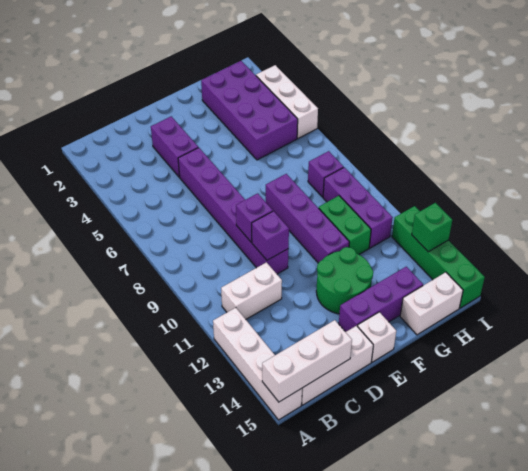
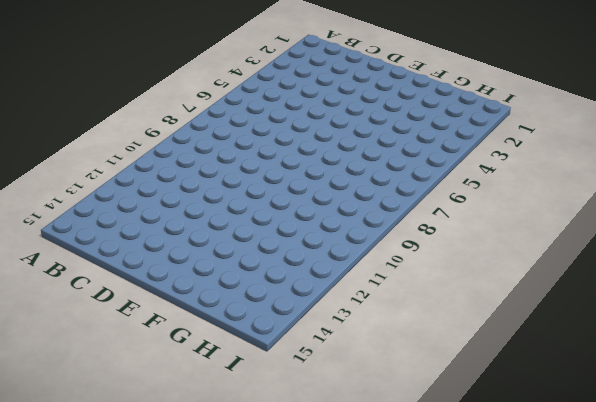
none -> white brick A12:A15 level 1
none -> white brick B11:C11 level 1
none -> white brick B15:D15 level 1

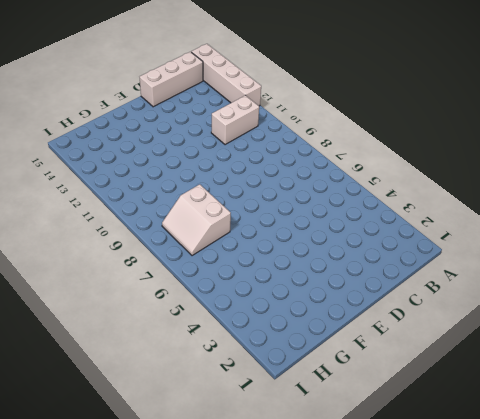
white slope G7:H8 level 1 top G -> purple brick H8 level 1
none -> purple brick D3:D4 level 1
none -> purple brick D5:D10 level 1
none -> green round brick E12:F13 level 1

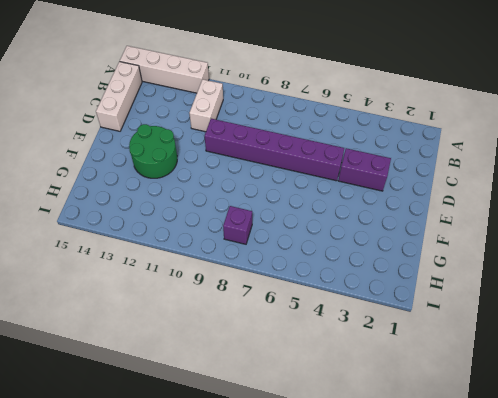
none -> purple brick E14:G14 level 1
none -> white brick E15 level 1
none -> purple brick F8:F11 level 1

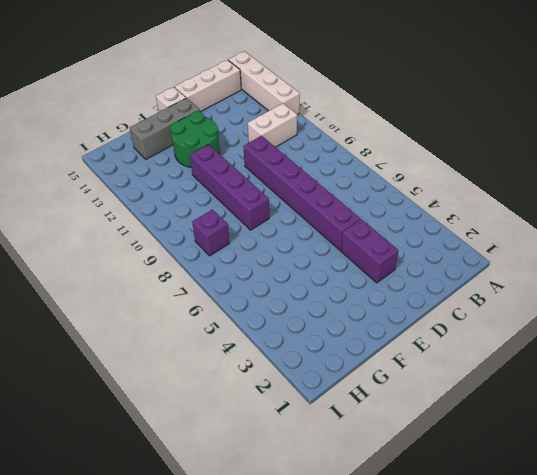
grey brick E14:G14 level 1 -> purple brick E14:G14 level 1
none -> purple brick G2:H5 level 1
none -> green brick G10:G11 level 1
none -> white brick G15:H15 level 1

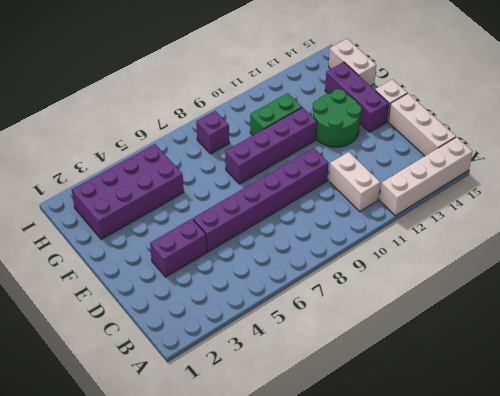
none -> purple brick H9:H11 level 1
none -> white brick I3:I5 level 1
none -> green brick I12:I15 level 1

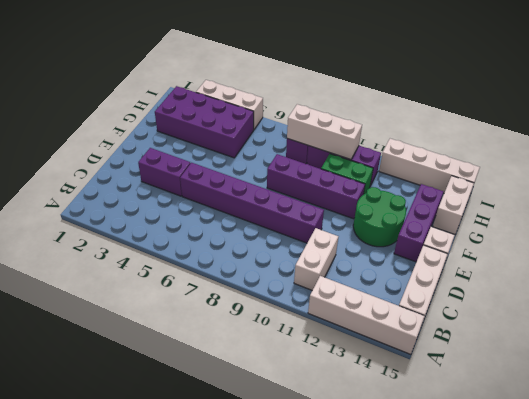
white brick H8:H10 level 2 -> white brick A15:C15 level 2
white brick I12:I15 level 1 -> green brick I12:I15 level 1
none -> purple brick D9 level 2
none -> purple brick D10 level 2
none -> green brick I13 level 2

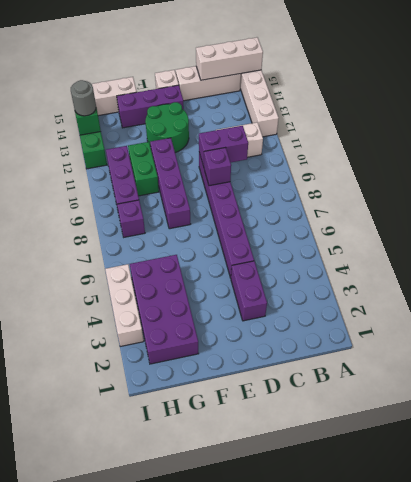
purple brick C10:D10 level 2 -> purple brick D10 level 2
grey round brick I13 level 3 -> none

